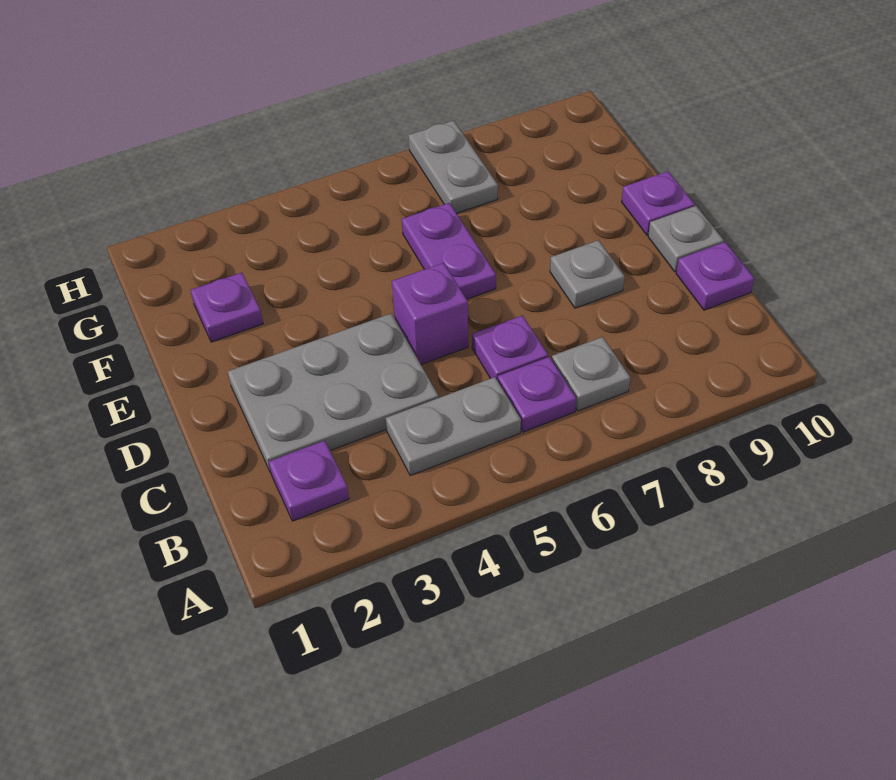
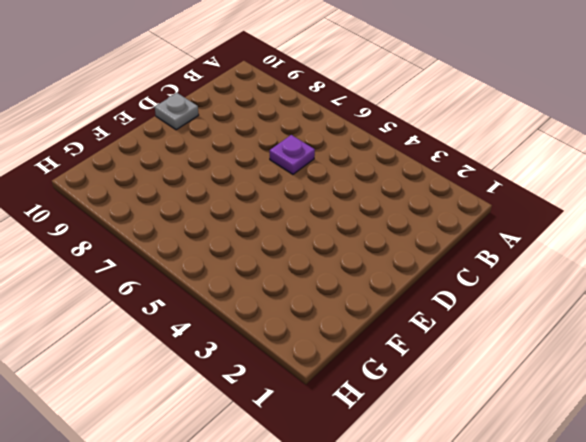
none -> purple plate B2 level 1
none -> grey plate B4:B5 level 1
none -> purple plate B6 level 1

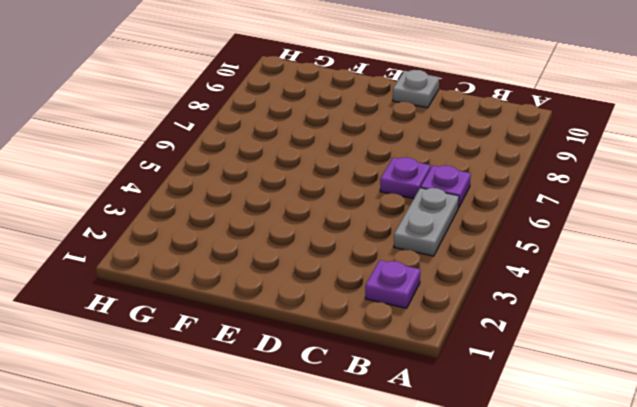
none -> grey plate B7 level 1
none -> grey plate C2:D4 level 1
none -> purple plate C10 level 1

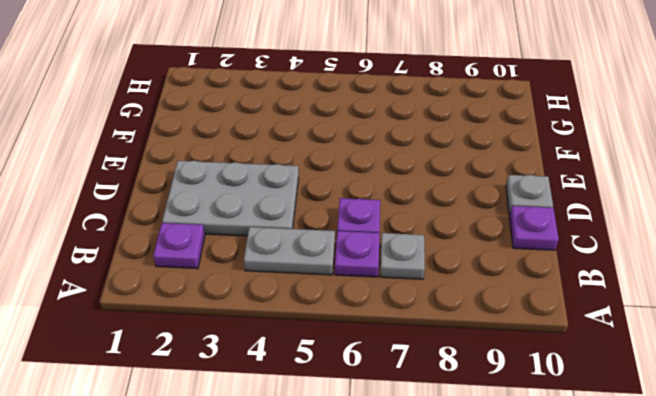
none -> purple brick D5 level 1
none -> grey plate D8 level 1
none -> purple plate E6:F6 level 1

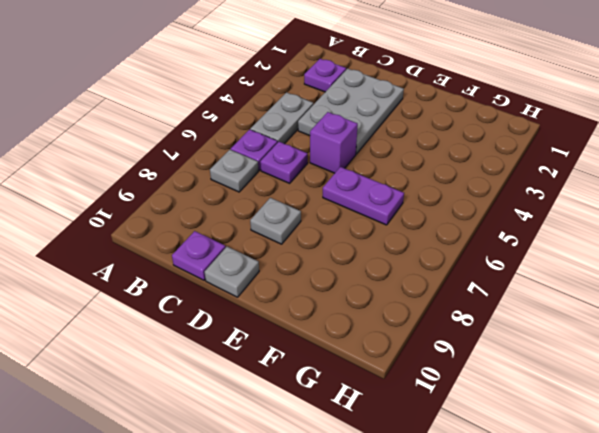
none -> purple plate E10 level 1
none -> purple plate F2 level 1
none -> grey plate G7:H7 level 1

